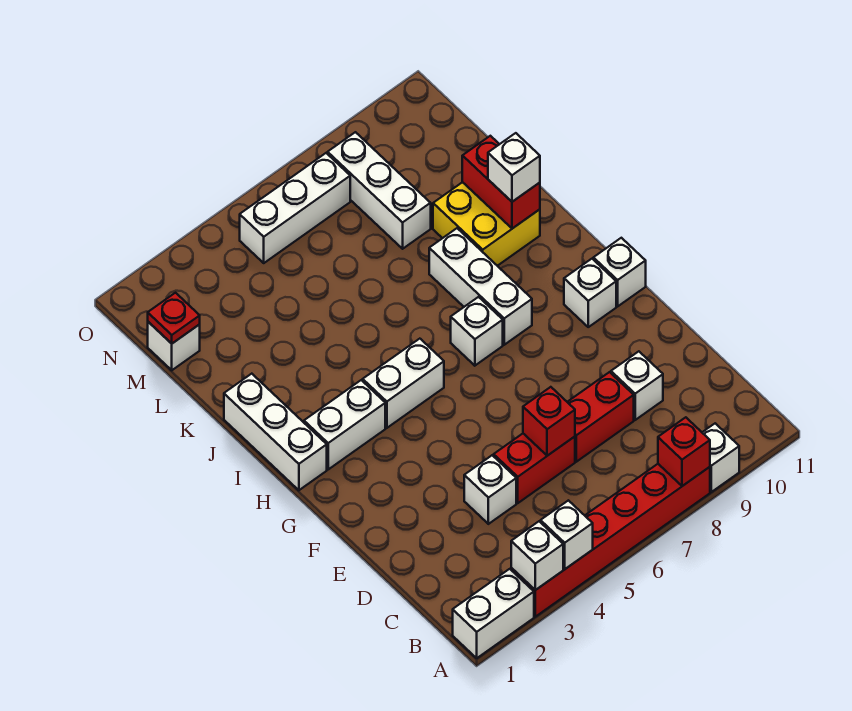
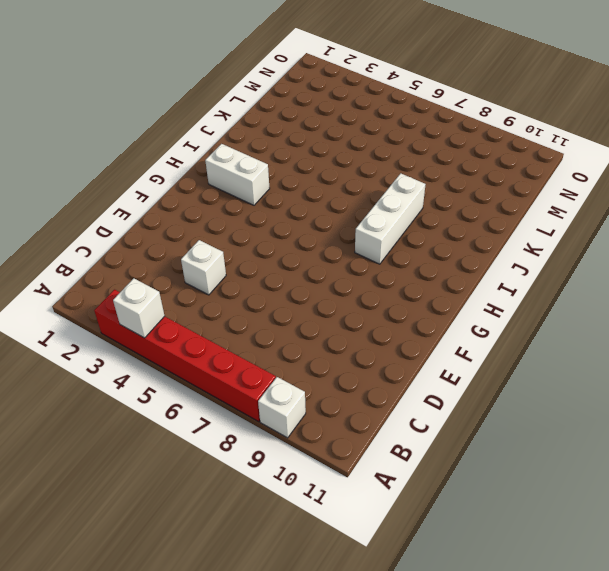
none -> white brick A1:A2 level 1
none -> red brick D5:D6 level 1
none -> red brick D7:D8 level 1

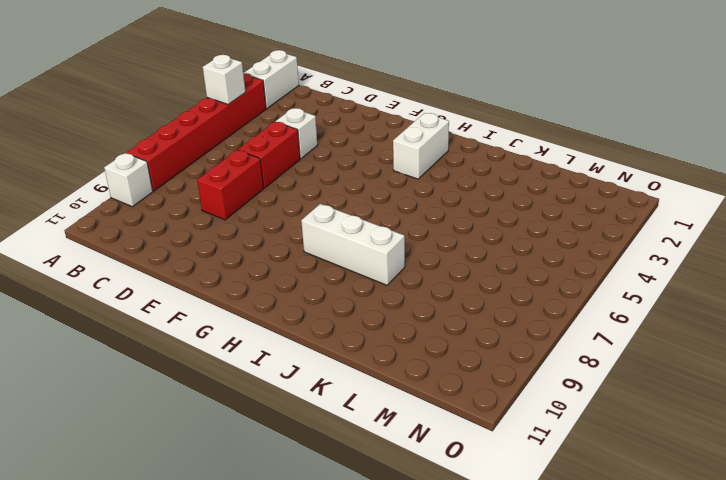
none -> white brick D9 level 1
none -> white brick G10 level 1
none -> white brick G11 level 1

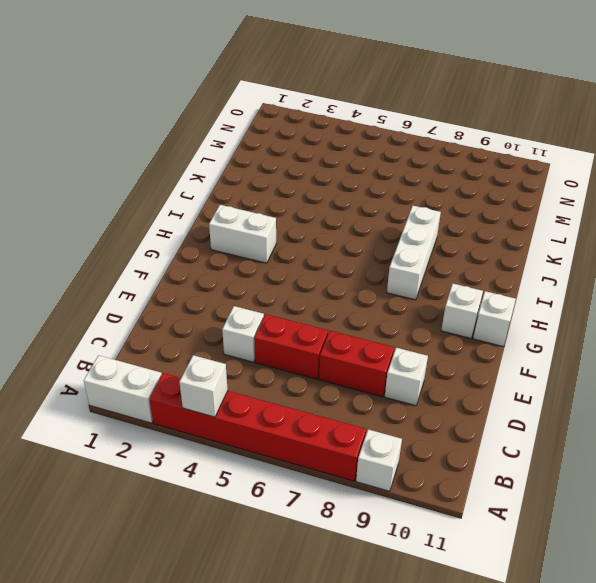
none -> white brick H1:J1 level 1
none -> white brick H4:H5 level 1
none -> white brick H7 level 1

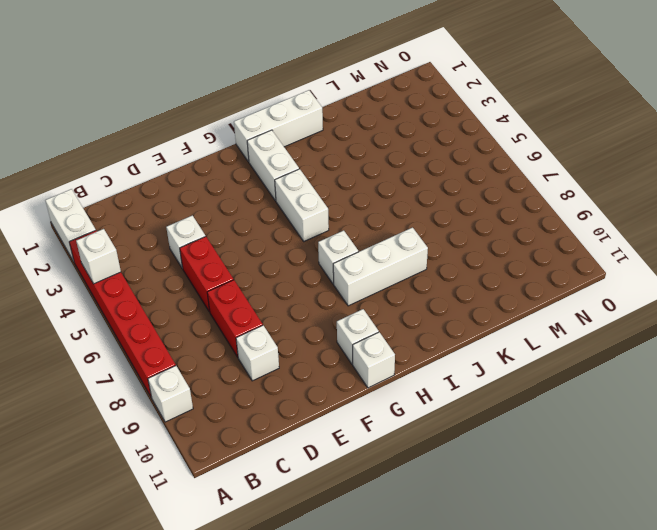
none -> yellow brick J9:K10 level 1
none -> white brick L8:N8 level 1
none -> white brick M1 level 1

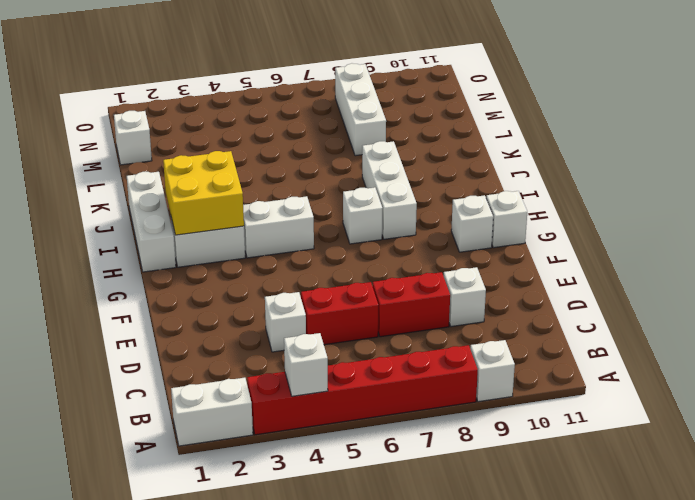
yellow brick H2:I3 level 2 -> yellow brick J9:K10 level 1
none -> white brick N5:N7 level 1
none -> white brick A3 level 2
none -> red brick A8 level 2

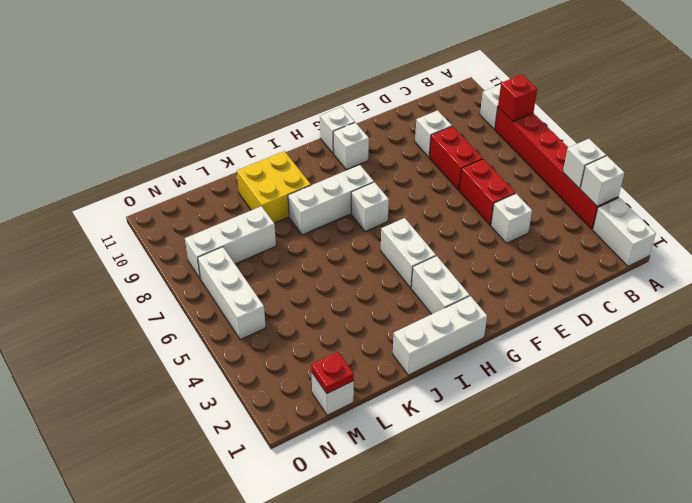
none -> red brick D6 level 2
none -> red brick J10:K10 level 2
none -> white brick J10 level 3

